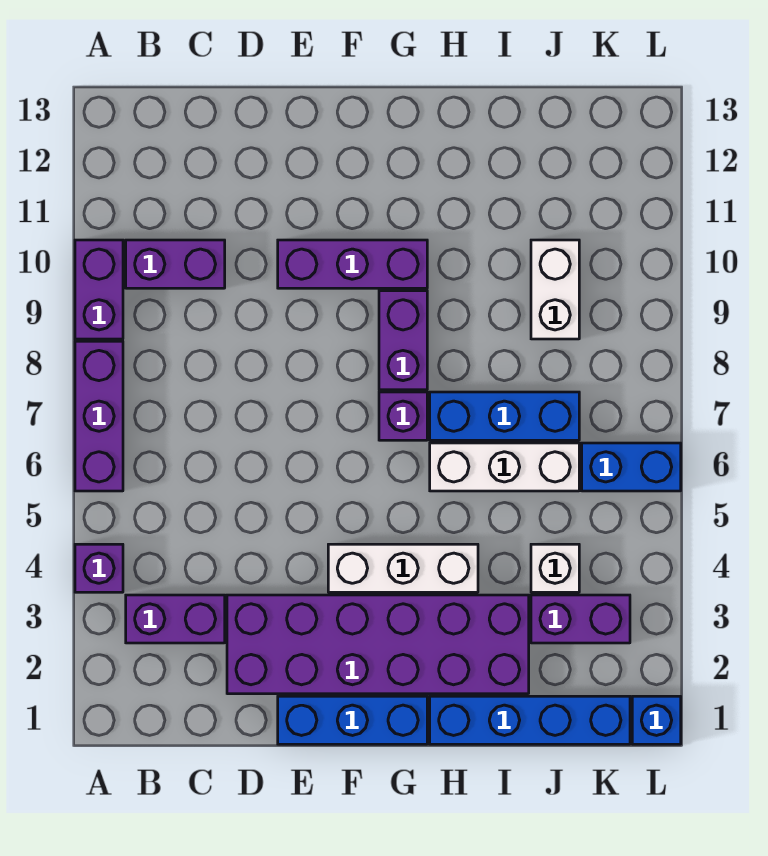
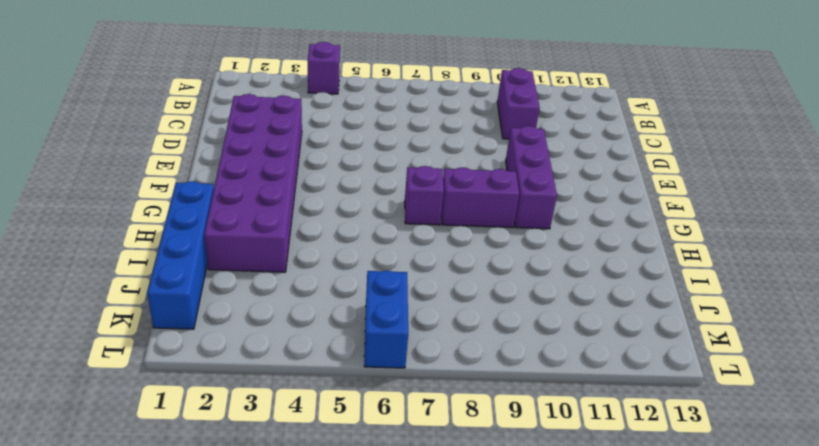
none -> purple brick A6:A8 level 1
none -> purple brick A9:A10 level 1
none -> purple brick B3:C3 level 1

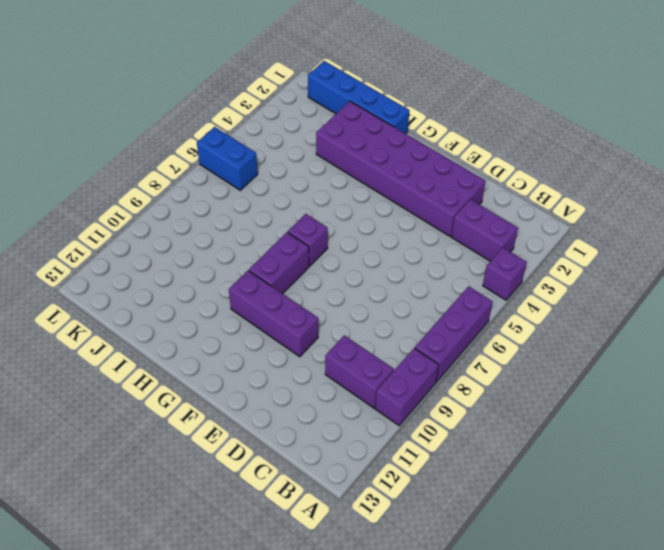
none -> blue brick E1:G1 level 1
none -> white brick F4:H4 level 1
none -> white brick H6:J6 level 1

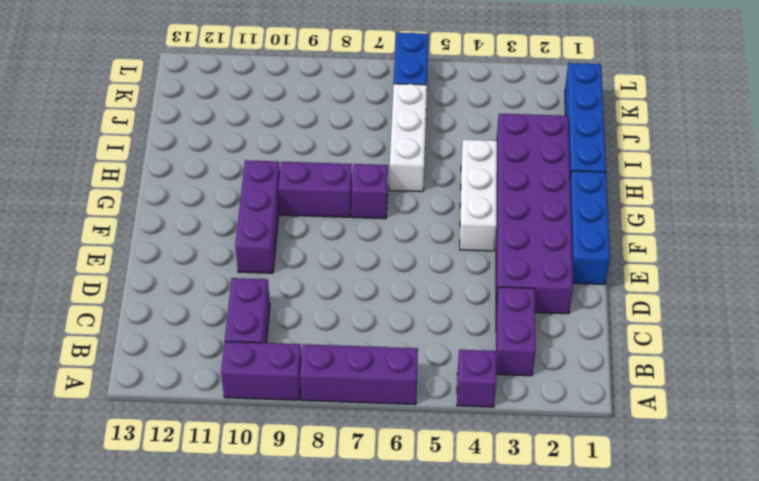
none -> blue brick H7:J7 level 1
none -> purple brick J3:K3 level 1
none -> white brick J4 level 1

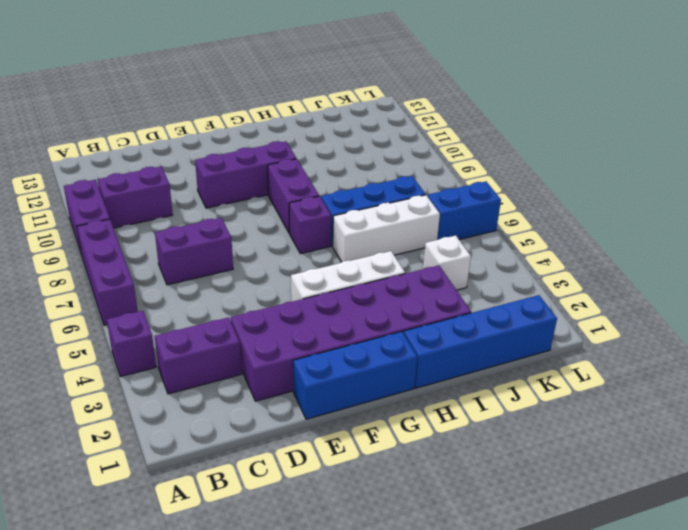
purple brick C7:D7 level 1 -> purple brick J3:K3 level 1
none -> white brick J9:J10 level 1
none -> blue brick L1 level 1

